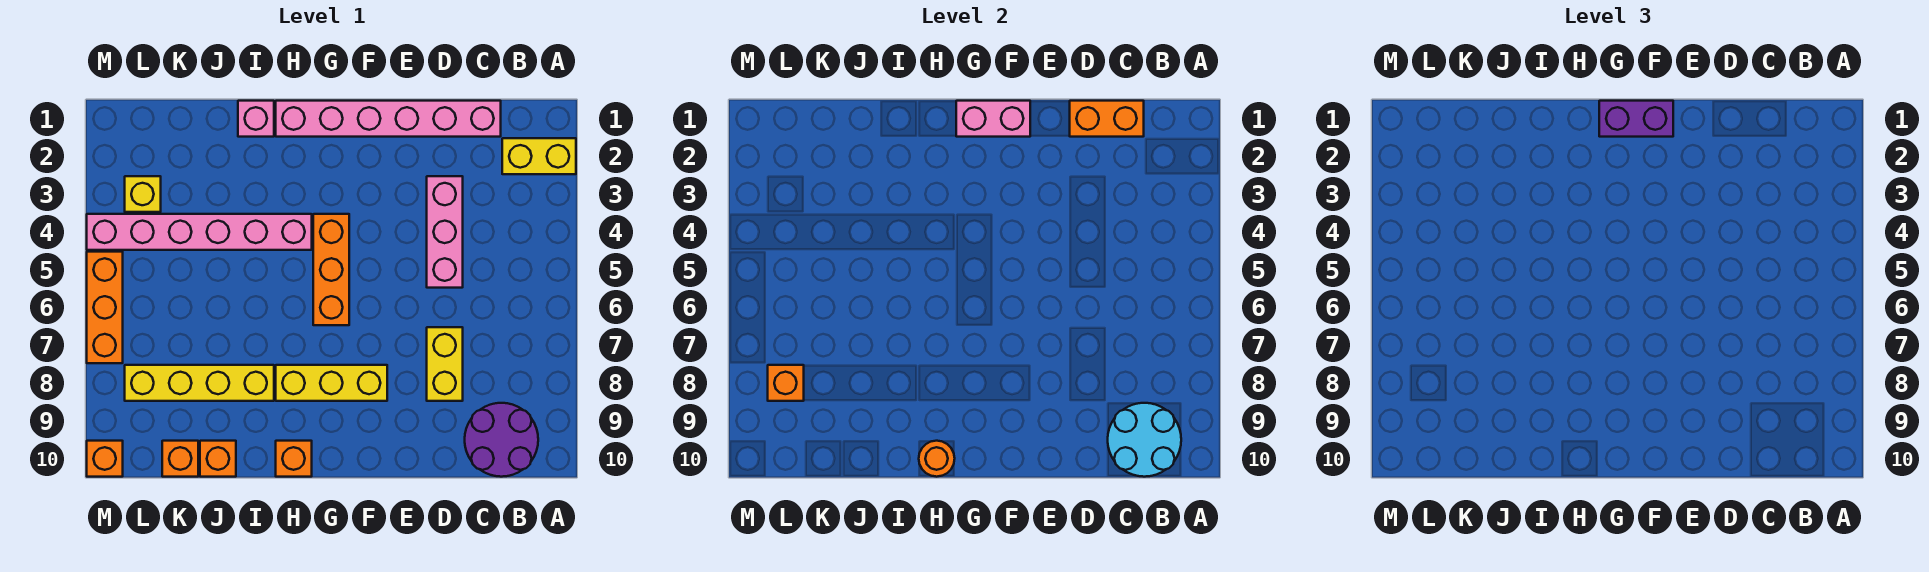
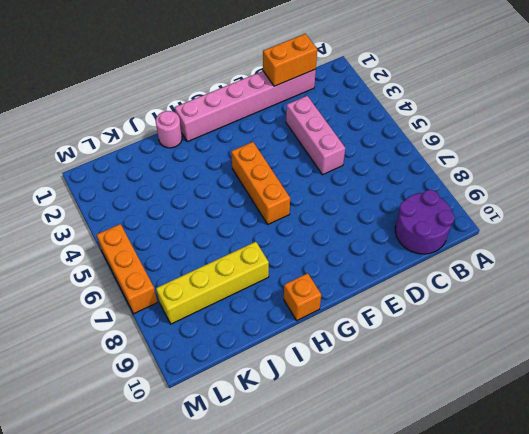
pink round brick I1 level 1 -> pink brick I1 level 1
none -> yellow brick A2:B2 level 1
none -> yellow brick D7:D8 level 1
none -> yellow brick F8:H8 level 1

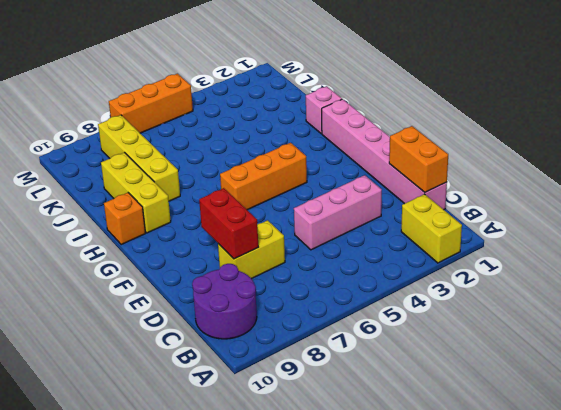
red brick D8:E8 level 2 -> none
yellow brick H9:J9 level 1 -> yellow brick F8:H8 level 1
none -> pink brick H4:M4 level 1
none -> orange brick J10 level 1
none -> orange brick K10 level 1

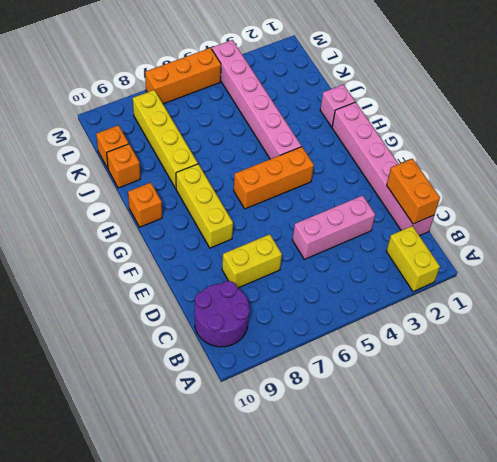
none -> yellow brick L3 level 1
none -> orange brick M10 level 1
none -> cyan round brick B9:C10 level 2

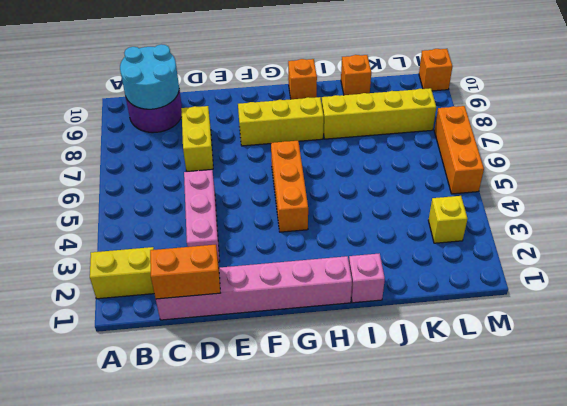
none -> pink brick H4:M4 level 1
none -> orange brick K10 level 1
none -> pink brick F1:G1 level 2

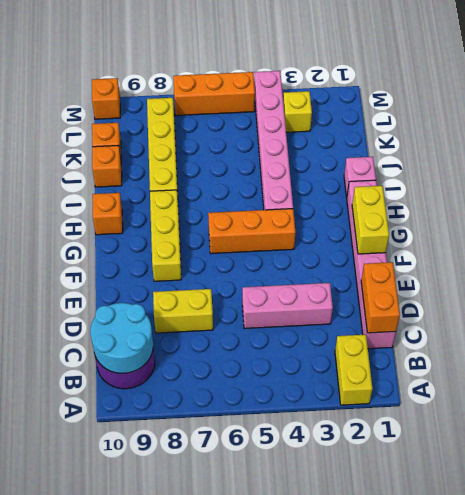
yellow brick F1:G1 level 2 -> pink brick F1:G1 level 2
none -> orange round brick H10 level 2
none -> orange brick L8 level 2
none -> purple brick F1:G1 level 3

